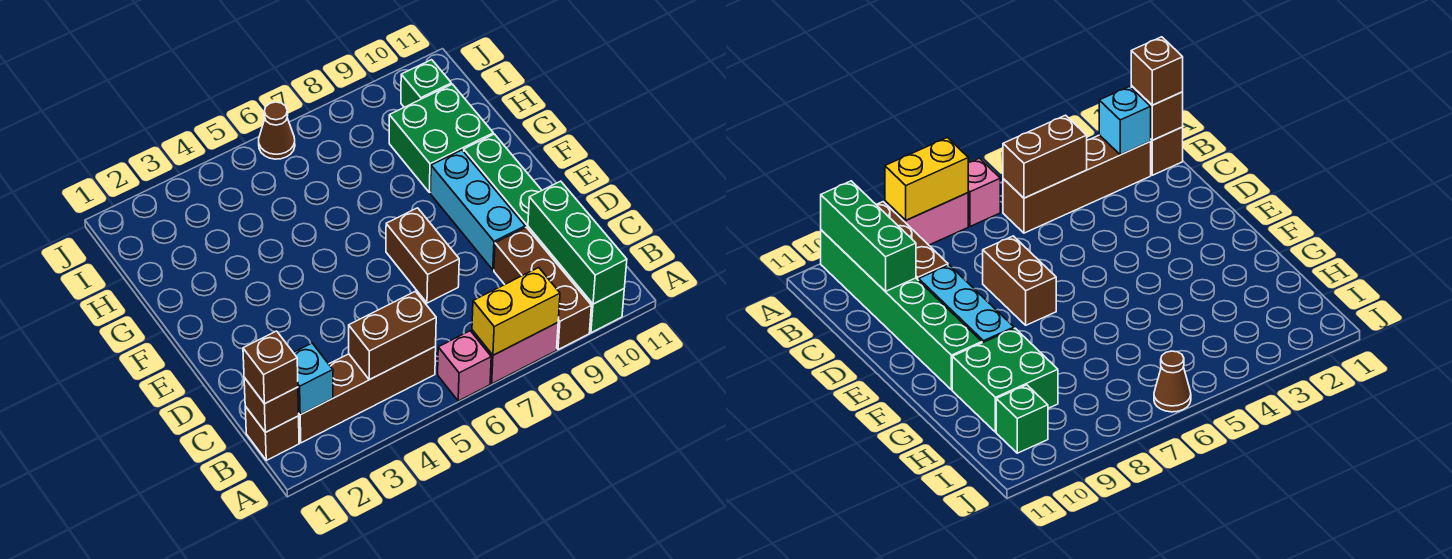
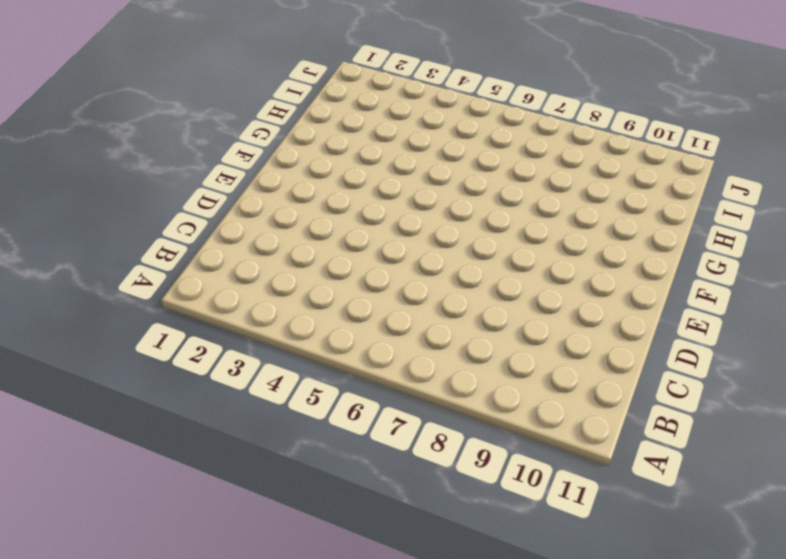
none -> pink brick A6 level 1
none -> pink brick A7:A8 level 1
none -> brown brick A9:C9 level 1

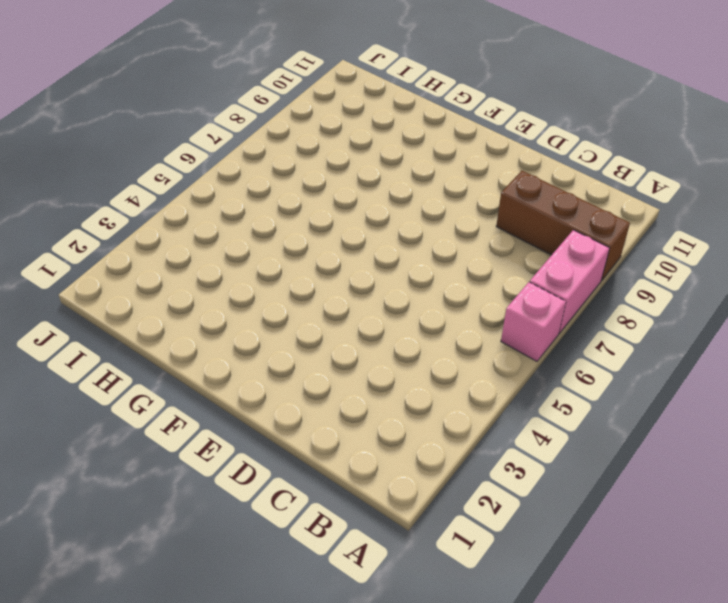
none -> green brick A10:F10 level 1
none -> brown brick B1 level 1
none -> brown brick B2:B5 level 1

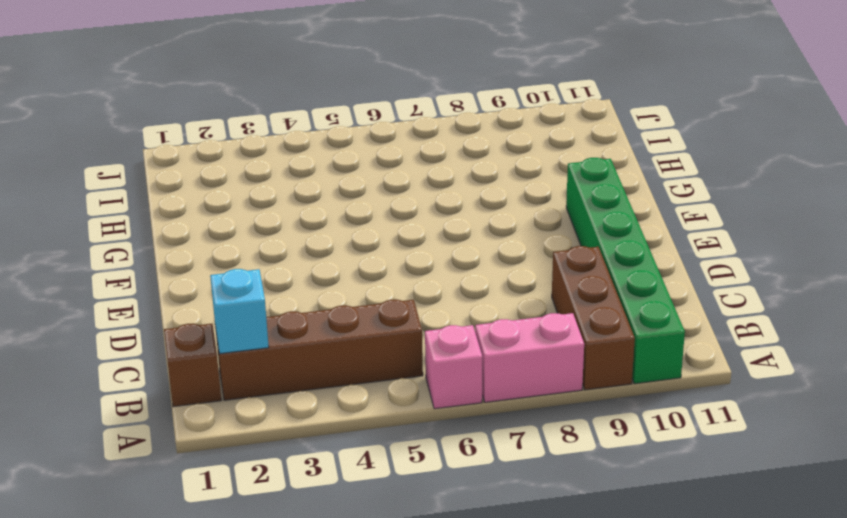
none -> brown brick D7:E7 level 1
none -> cyan brick D9:F9 level 1
none -> green brick G9:H10 level 1

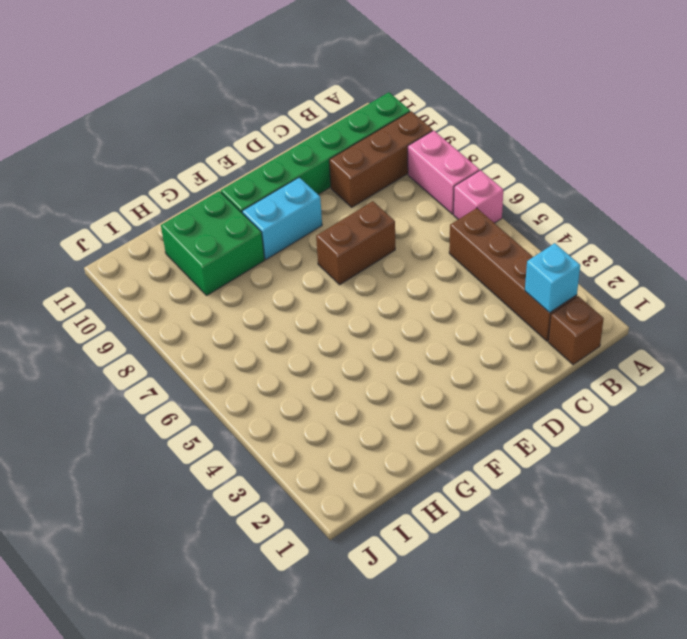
cyan brick E9:F9 level 1 -> cyan brick D9:F9 level 1
none -> green brick I10 level 1
none -> brown cone J6 level 1
none -> yellow brick A7:A8 level 2

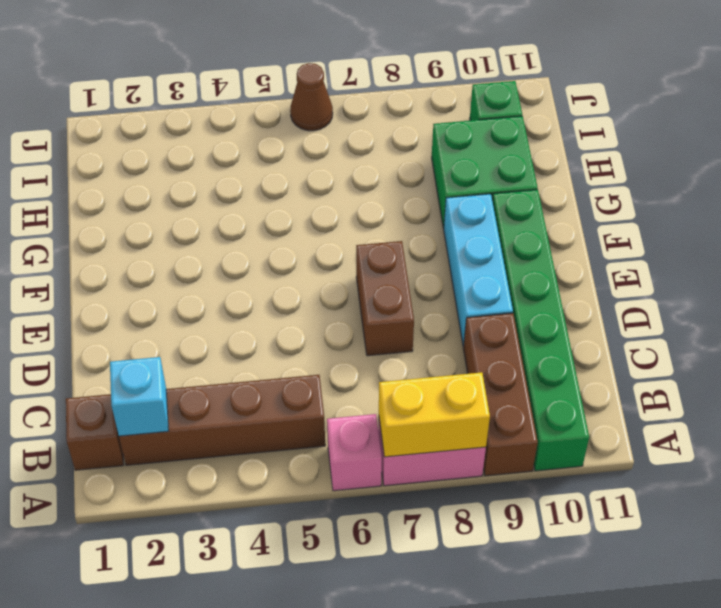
none -> green brick A10:C10 level 2
none -> brown brick B1 level 2
none -> brown brick B4:B5 level 2

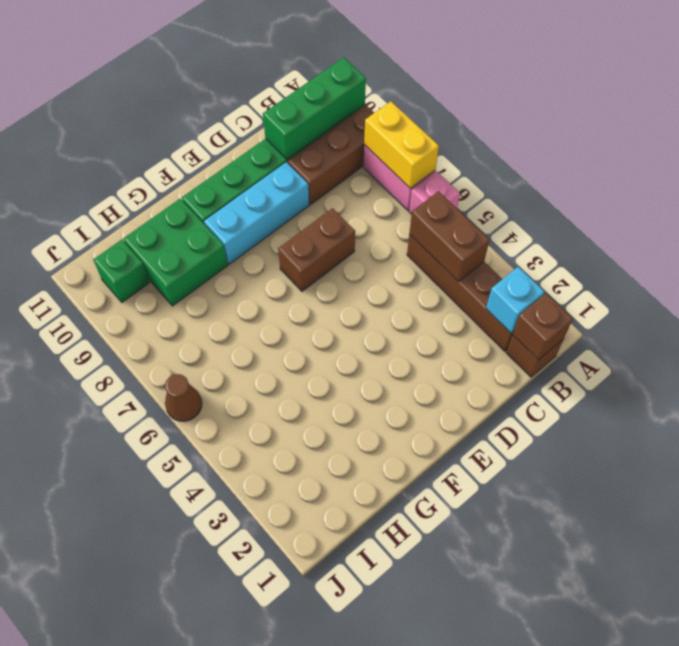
none -> brown brick B1 level 3

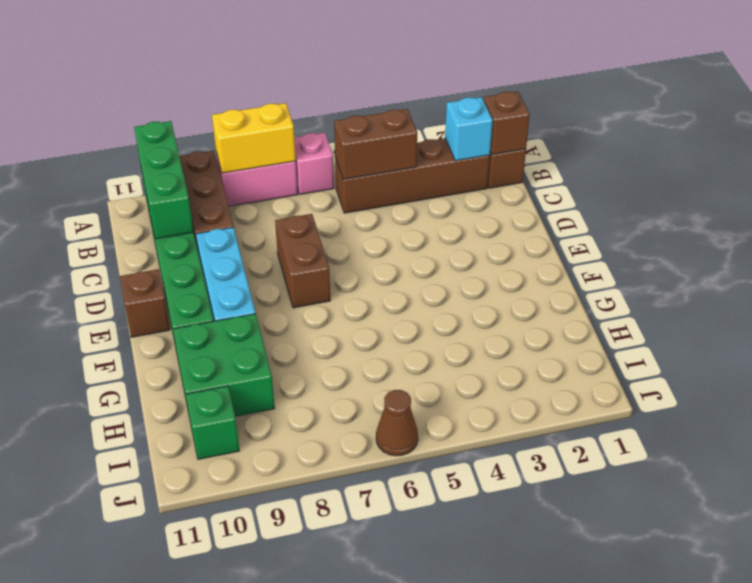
brown brick E11 level 1 -> brown brick B1 level 3

